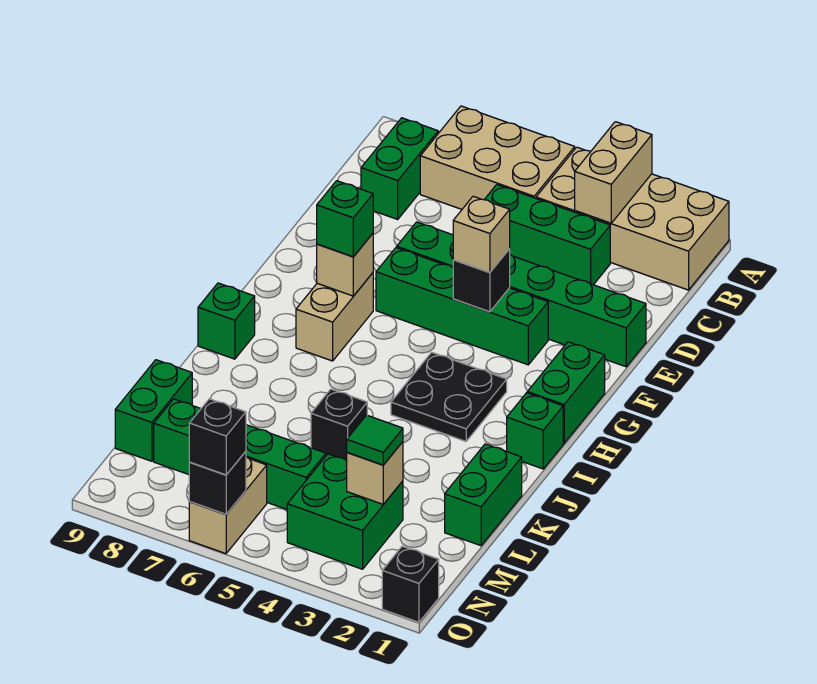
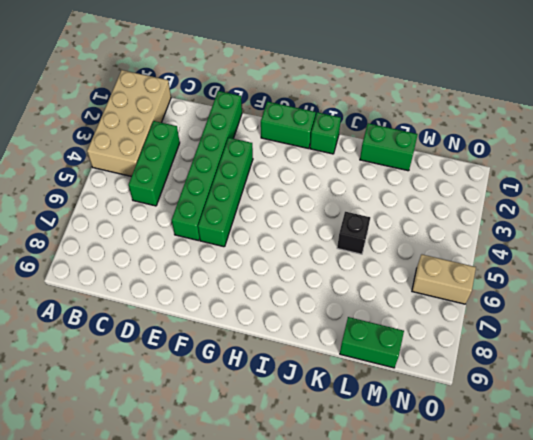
none -> tan brick A5:B7 level 1
none -> green brick B8:C8 level 1
none -> tan brick G7:H7 level 1

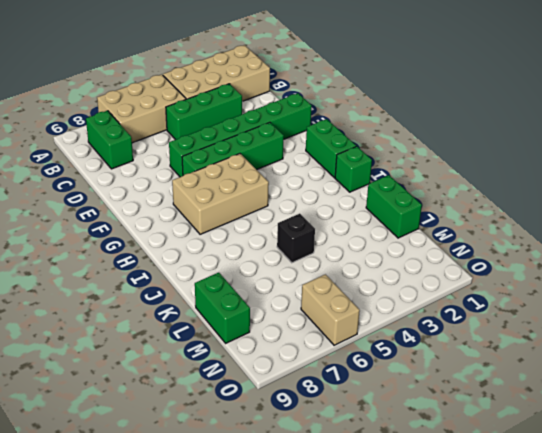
tan brick G5:H7 level 1 -> tan brick G7:H7 level 1
none -> black plate H3:I4 level 1
none -> green brick I9 level 1
none -> green brick M3:N4 level 1

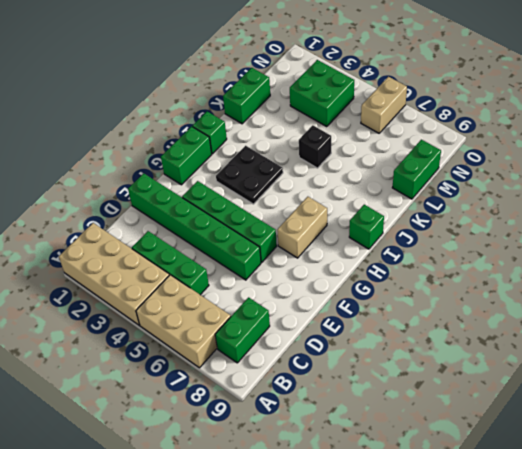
none -> green brick M5:M8 level 1
none -> black brick O1 level 1
none -> tan brick A3:B3 level 2

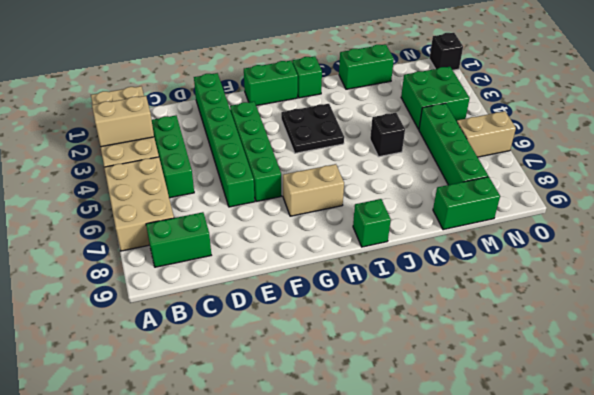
none -> black brick F4 level 2
none -> tan brick G7 level 2
none -> tan brick M3 level 2

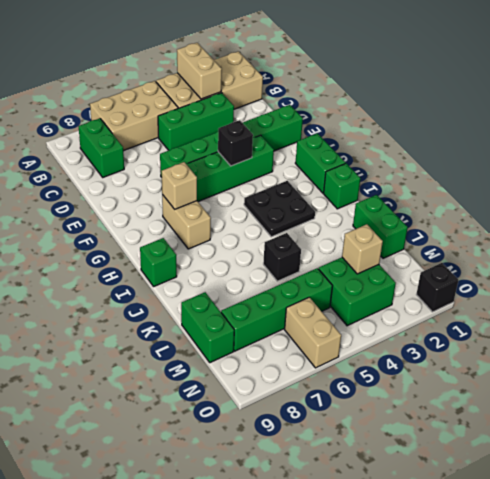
none -> black brick O6 level 2
none -> tan brick F4 level 3
none -> green brick G7 level 3

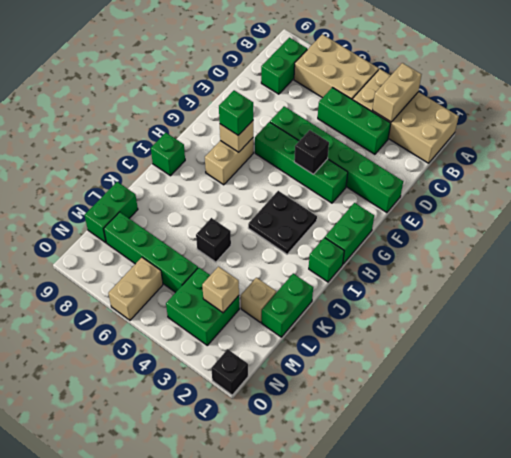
tan brick L2 level 1 -> tan brick F4 level 3
none -> black brick O6 level 2
none -> green tile M3 level 3
none -> black brick O6 level 3

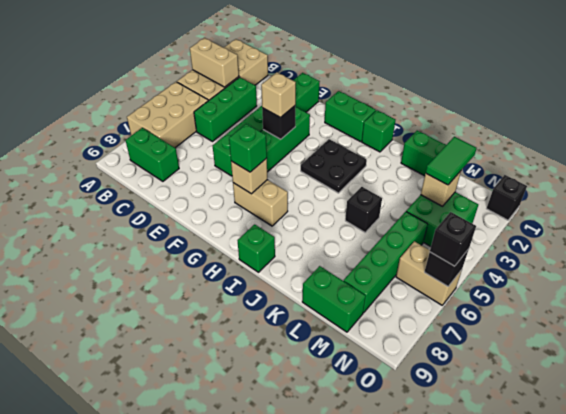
green tile M2:M3 level 3 -> green tile M3 level 3

